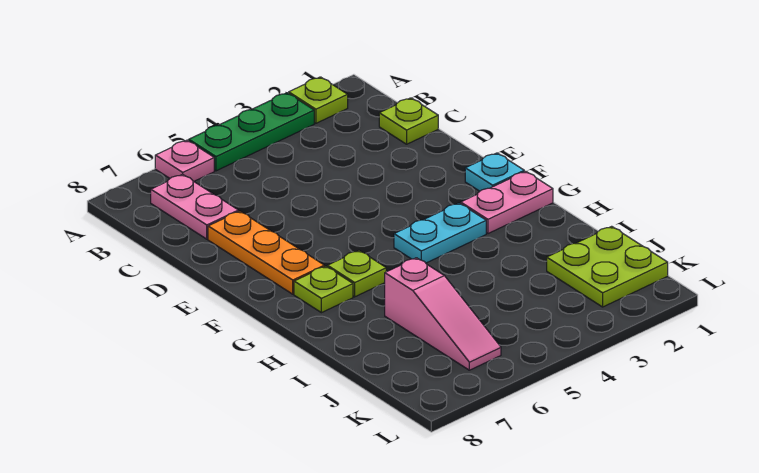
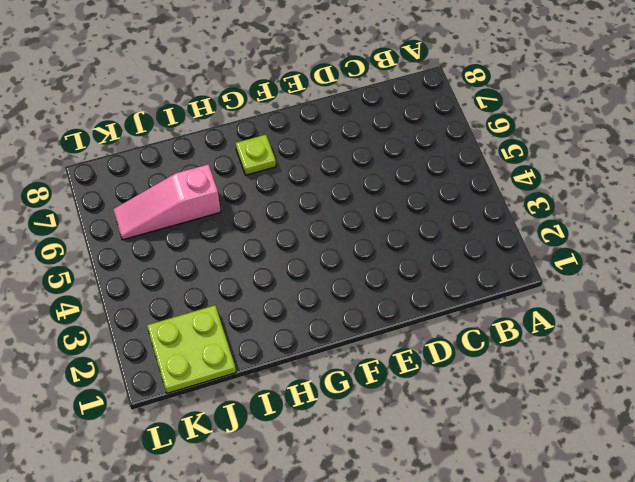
none -> lime plate A2 level 1
none -> green plate A3:A5 level 1
none -> pink plate A6 level 1

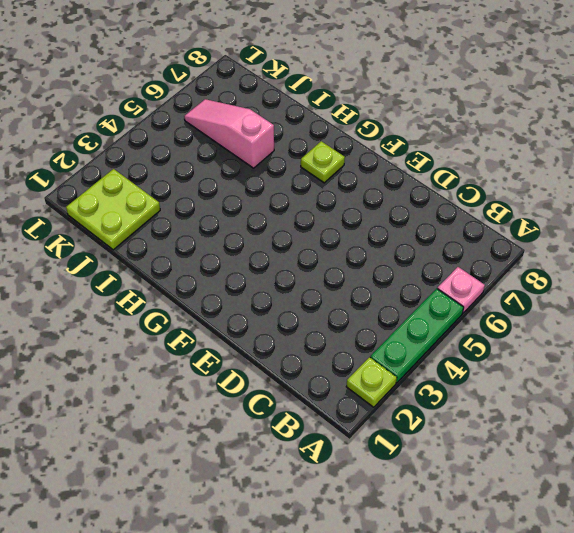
none -> pink plate B7:C7 level 1
none -> lime plate C1 level 1
none -> orange plate D7:F7 level 1

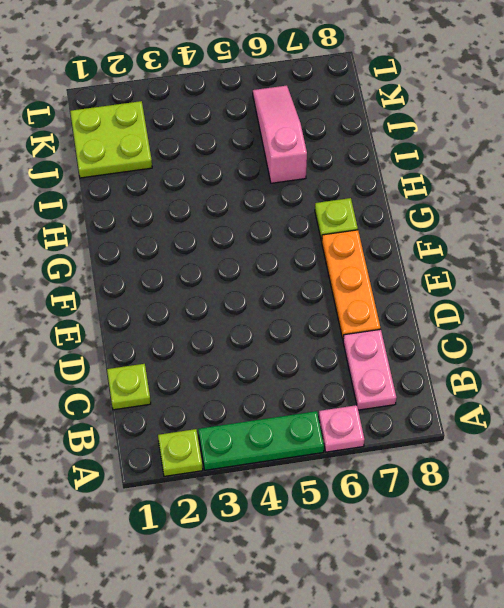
none -> cyan plate F1 level 1
none -> pink plate G1:G2 level 1
none -> cyan plate G3:G4 level 1

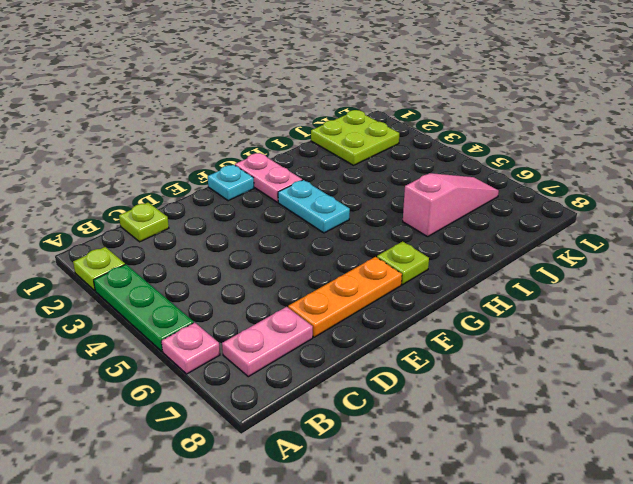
none -> lime plate G6 level 1

